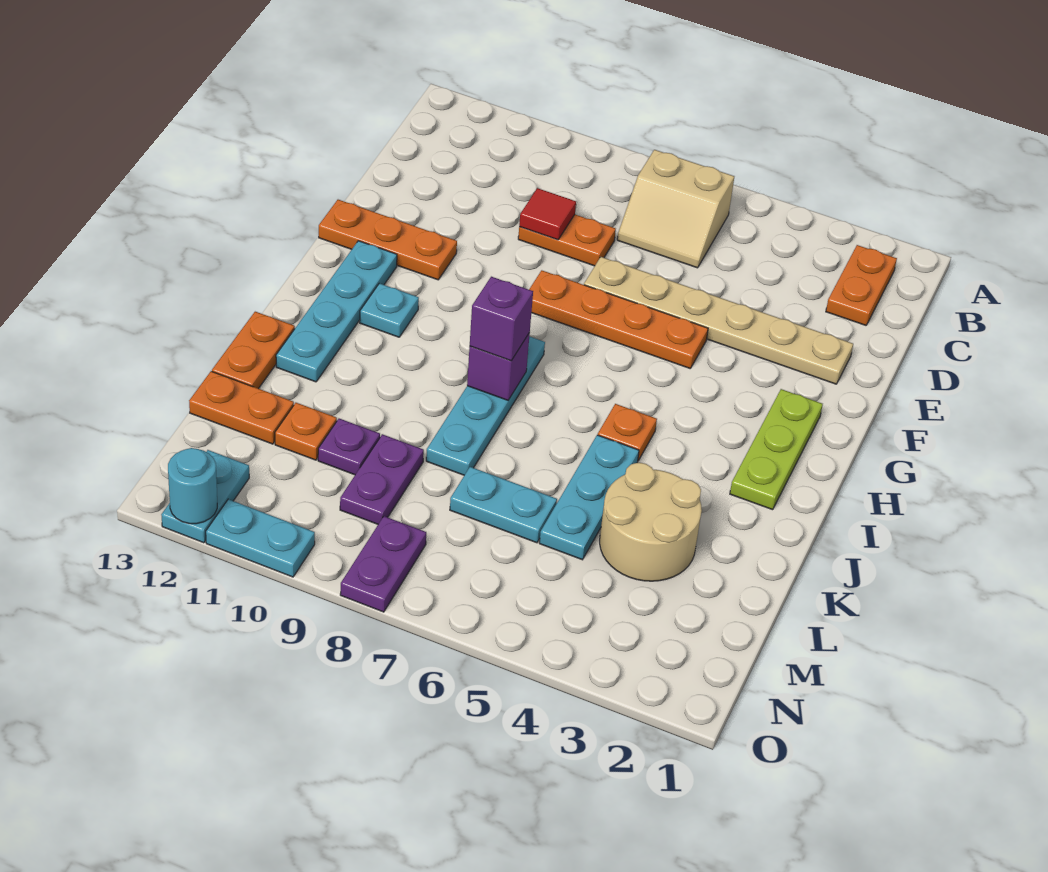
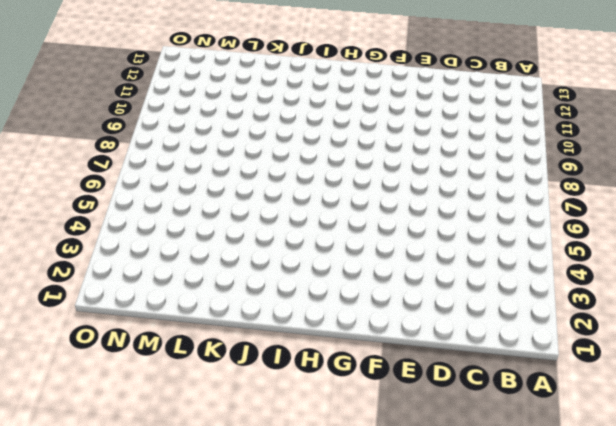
none -> orange plate B2:C2 level 1
none -> tan slope B6:C7 level 1 top B
none -> orange plate D8:D9 level 1

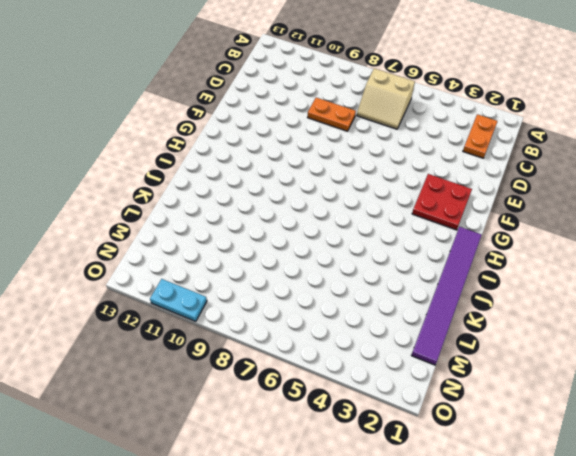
red plate F2:G3 level 1 -> lime plate G2:I2 level 1
purple tile H1:M1 level 1 -> none
none -> tan plate E2:E7 level 1
none -> orange plate F5:F8 level 1
none -> orange plate F11:F13 level 1

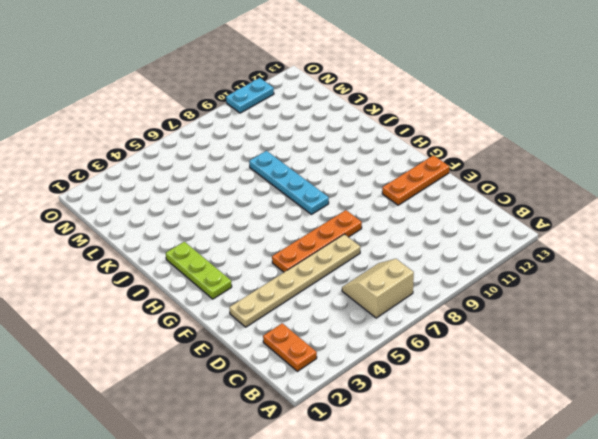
none -> orange plate D8:D9 level 1
none -> cyan plate G12:J12 level 1
none -> cyan plate H11 level 1

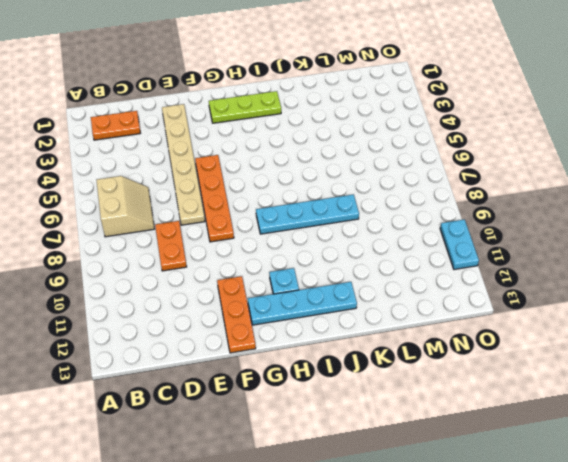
none -> orange plate I5 level 1
none -> cyan plate J5:L5 level 1
none -> orange plate J13:K13 level 1

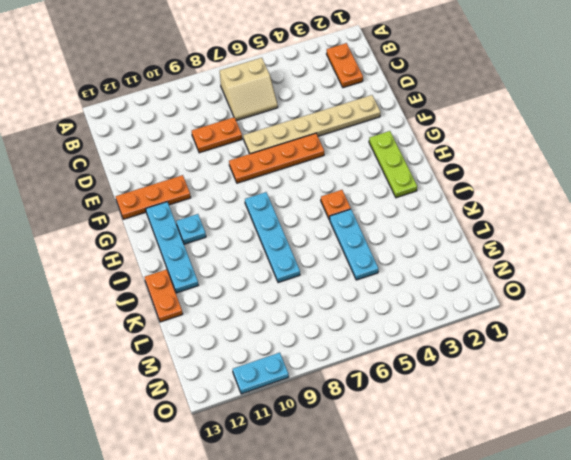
none -> tan round brick K3:L4 level 1
none -> cyan plate L6:L7 level 1
none -> purple plate L9:M9 level 1

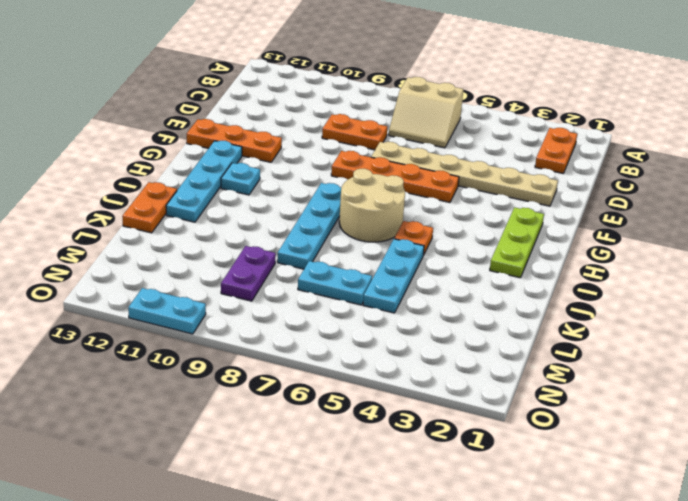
tan round brick H6:I7 level 1 -> tan round brick K3:L4 level 1
none -> purple plate L10 level 1
none -> orange plate L11 level 1
none -> orange plate L12:L13 level 1

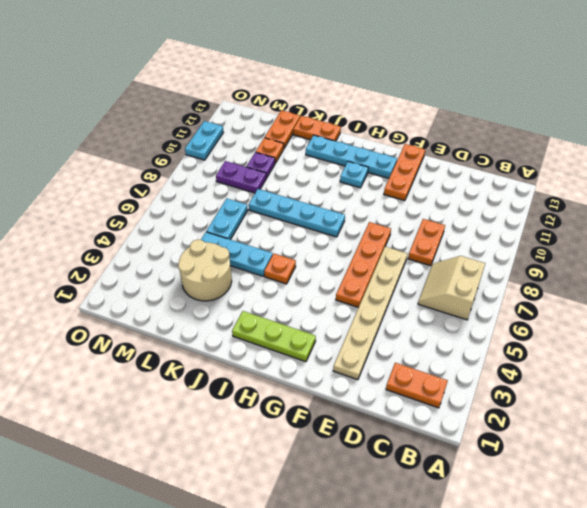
none -> purple plate N8:O8 level 1
none -> cyan plate N12:O12 level 1
none -> red tile D9 level 2

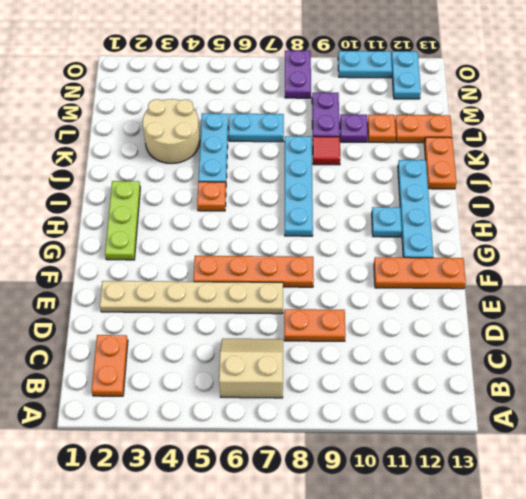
red tile K9 level 1 -> red tile D9 level 2
none -> purple brick I8 level 2
none -> cyan round brick O12 level 2
none -> purple brick I8 level 3

